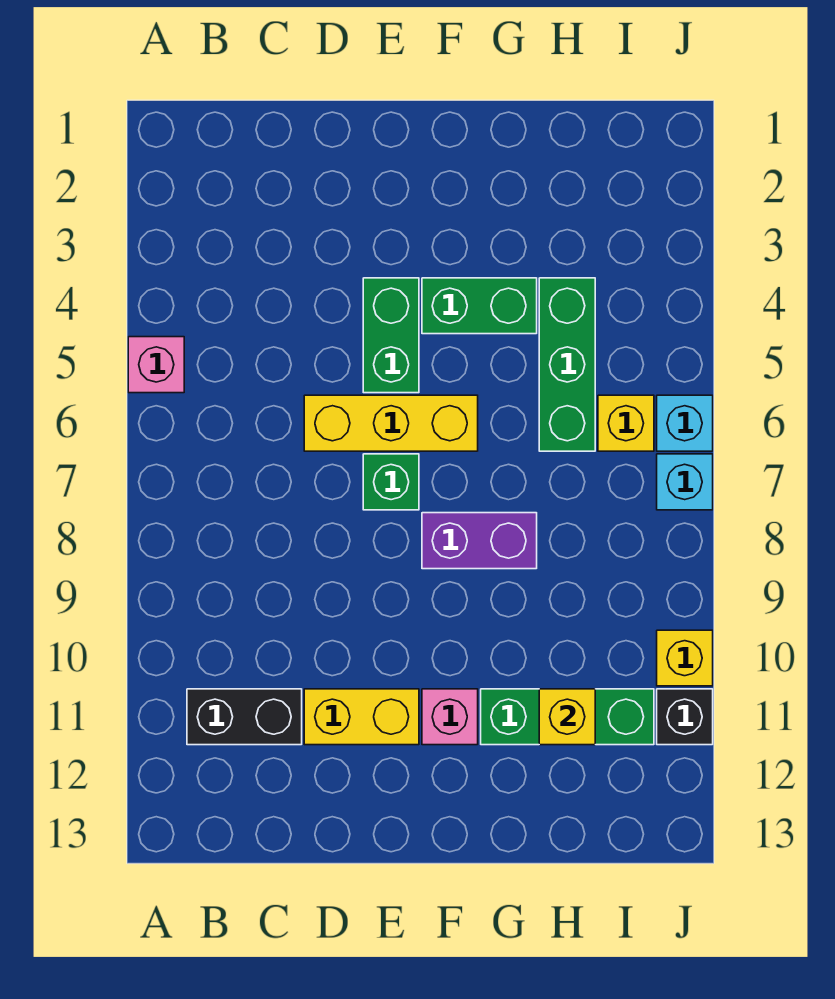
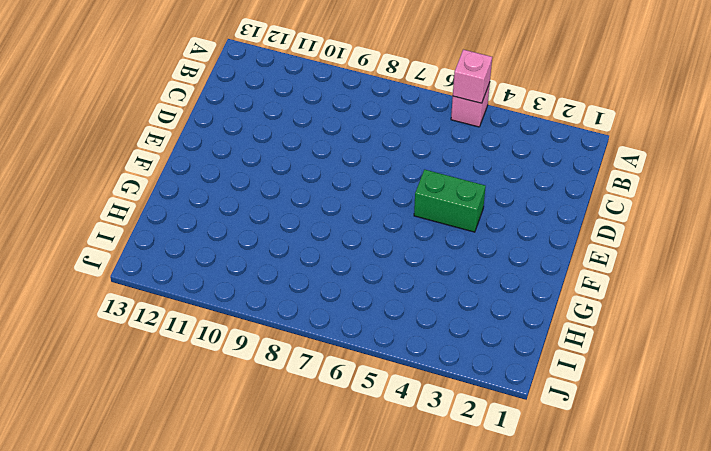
pink brick A5 level 2 -> pink brick F11 level 1
none -> black brick B11:C11 level 1
none -> yellow brick D6:F6 level 1
none -> yellow brick D11:E11 level 1

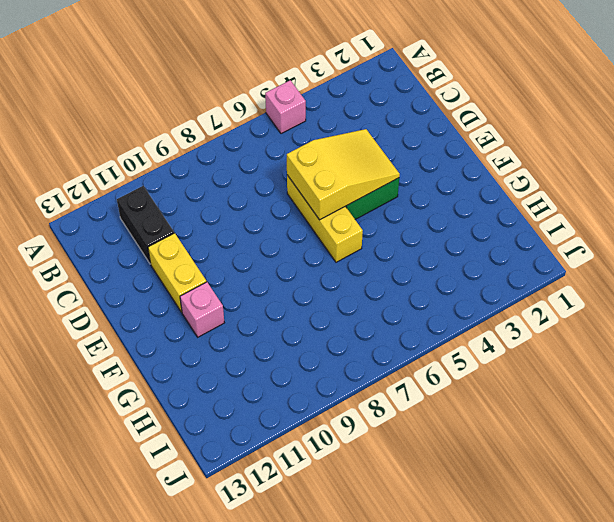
yellow slope D4:E6 level 2 top 6 -> none
none -> green brick E7 level 1
none -> green brick F4:G4 level 1
none -> purple brick F8:G8 level 1

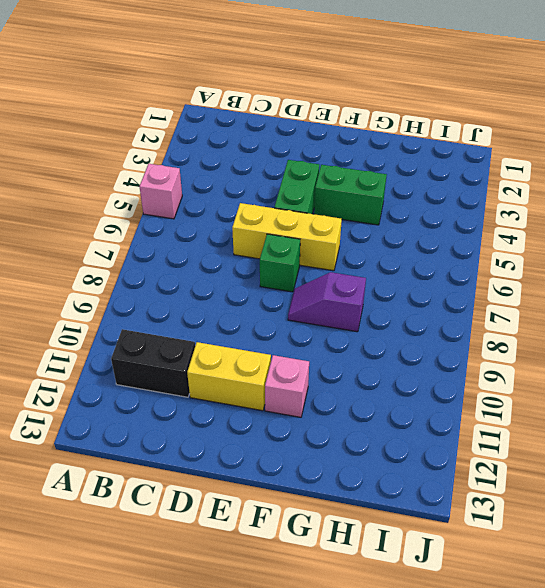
purple slope F8:G8 level 1 top G -> purple brick F8:G8 level 1
none -> green brick G11:I11 level 1
none -> green brick H4:H6 level 1
none -> yellow brick I6 level 1

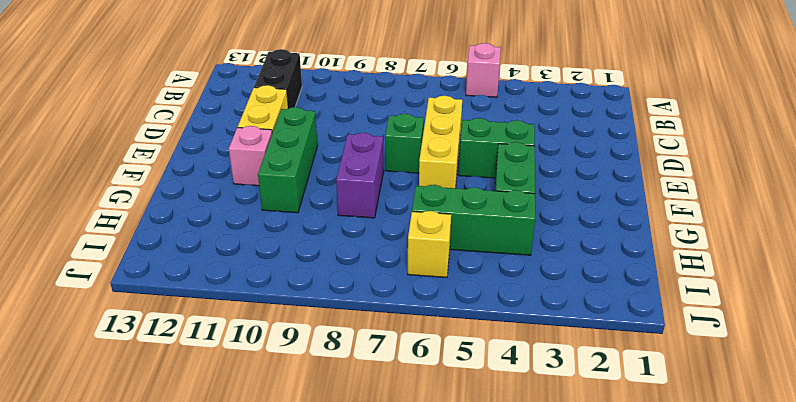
green brick E10:G10 level 1 -> green brick G11:I11 level 1
none -> cyan brick J6 level 1
none -> cyan brick J7 level 1
none -> yellow brick J10 level 1

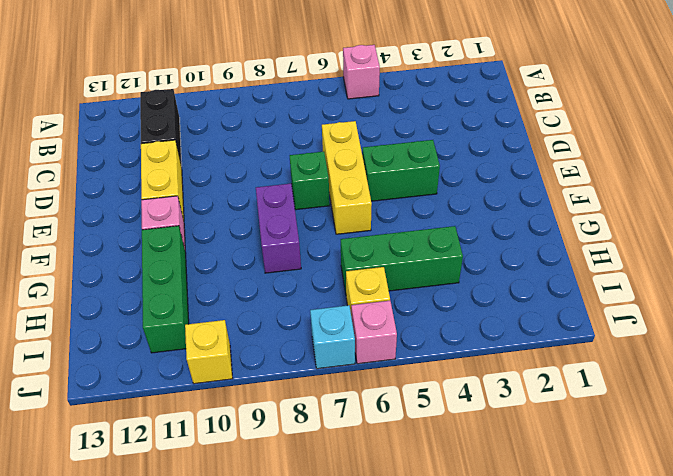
pink brick J6 level 1 -> cyan brick J6 level 1
none -> green brick F4:G4 level 1
none -> black brick J11 level 1
none -> yellow brick H11 level 2

